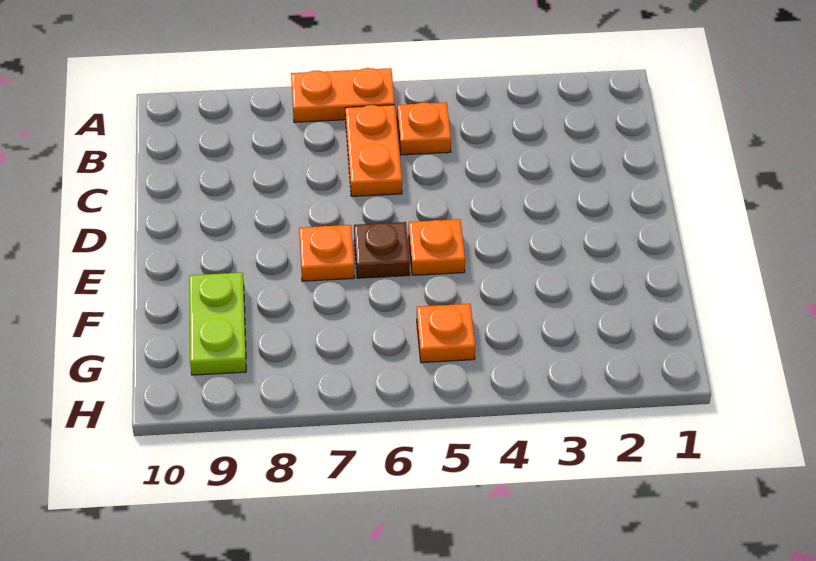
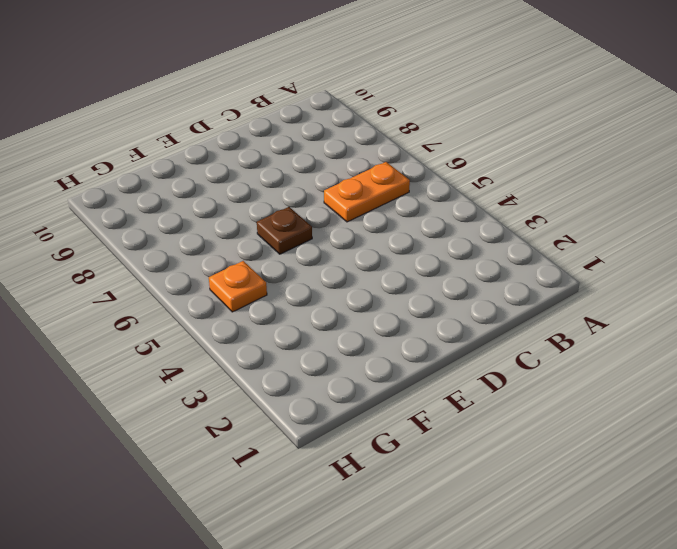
none -> orange plate A6:A7 level 1
none -> orange plate B5 level 1

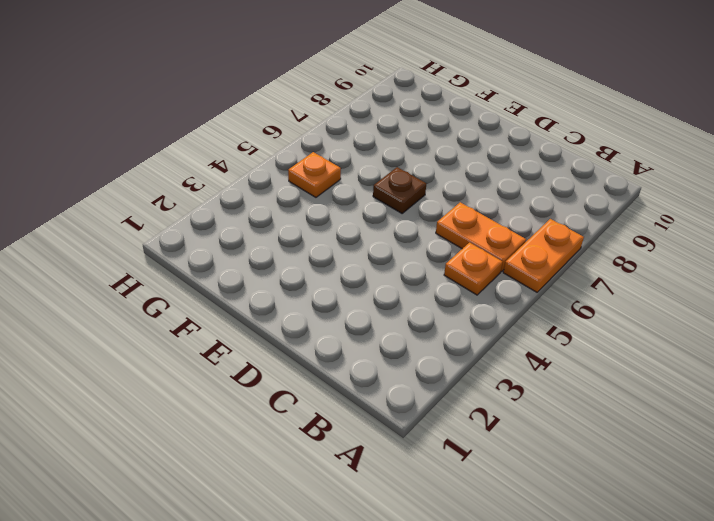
none -> orange plate E5 level 1
none -> orange plate E7 level 1

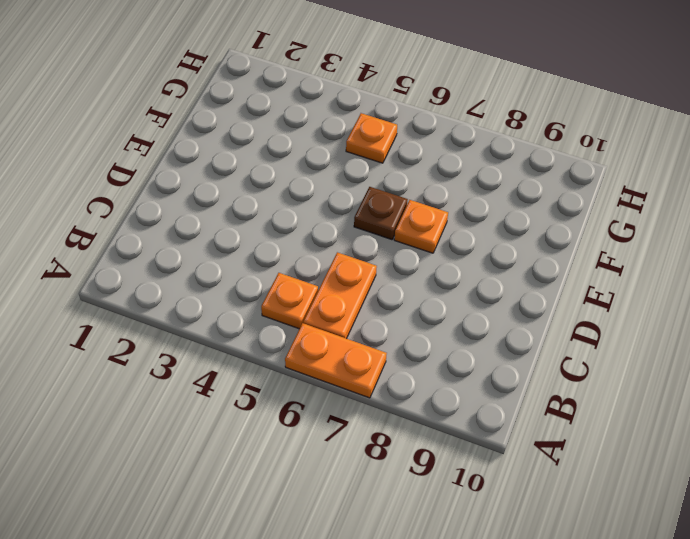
none -> orange plate E5 level 1
none -> lime plate F9:G9 level 1

